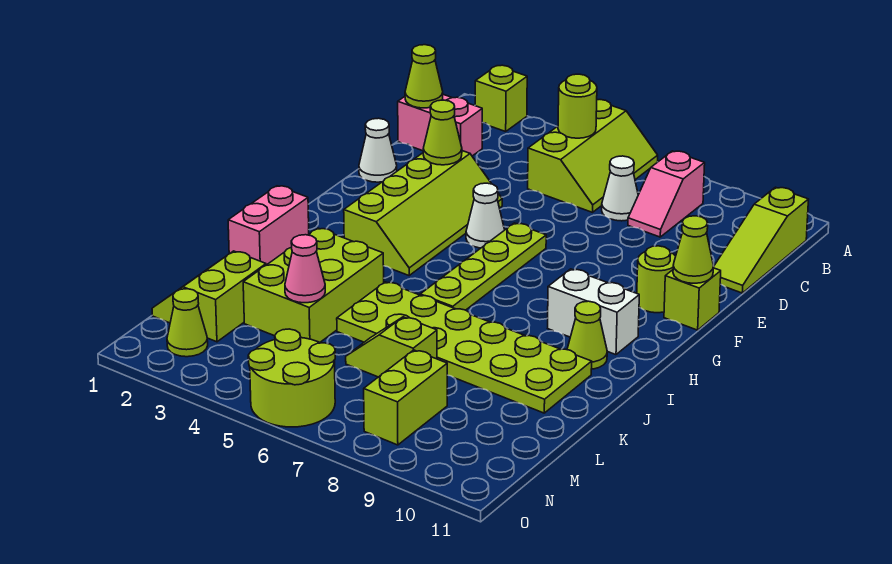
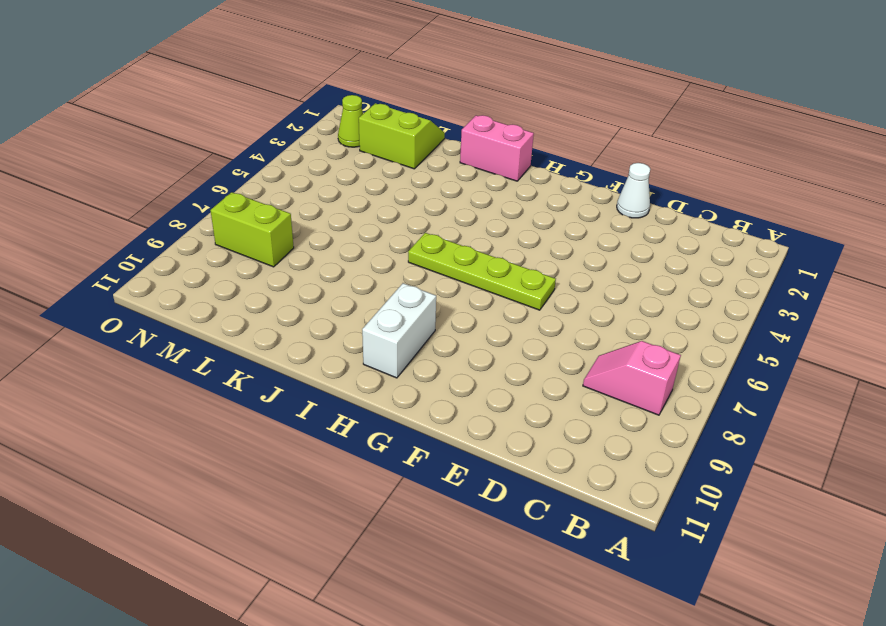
none -> lime brick A2 level 1
none -> lime slope A5:C6 level 1 top 5
none -> lime slope B11:D11 level 1 top B

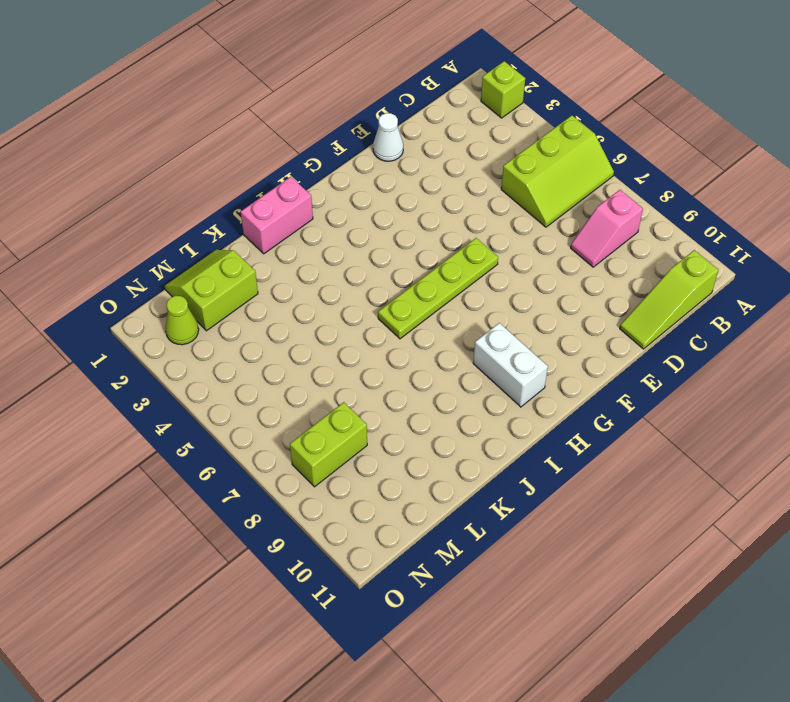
none -> pink brick C1:C2 level 1
none -> white cone C7 level 1
none -> lime slope E3:H4 level 1 top 3

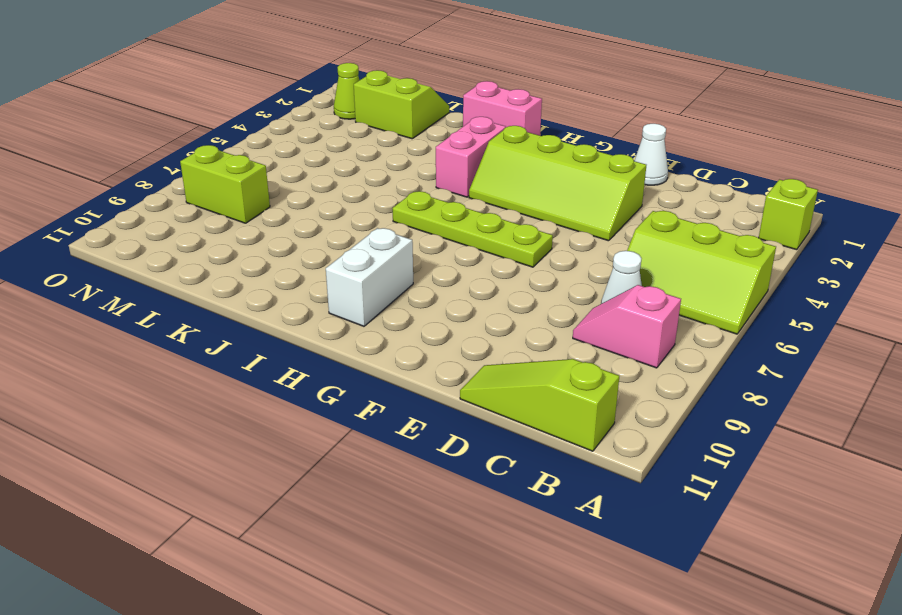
pink brick I3:I4 level 1 -> pink brick C1:C2 level 1
none -> white cone F5 level 1
none -> lime round brick F10 level 1
none -> lime brick F11 level 1

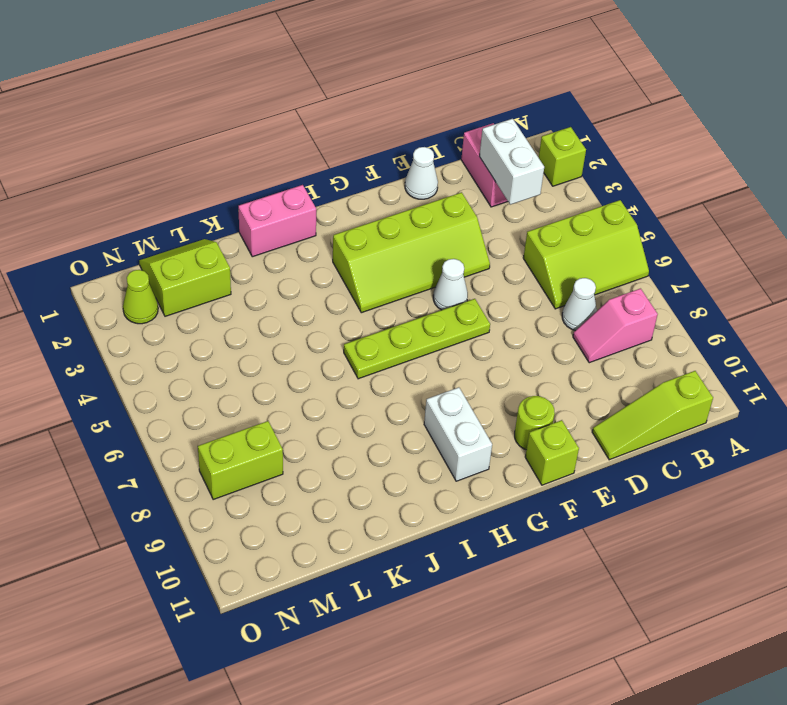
white brick C2:C3 level 2 -> none
none -> lime cone I10 level 1
none -> lime brick J3:L4 level 1
none -> lime plate J5:K10 level 1

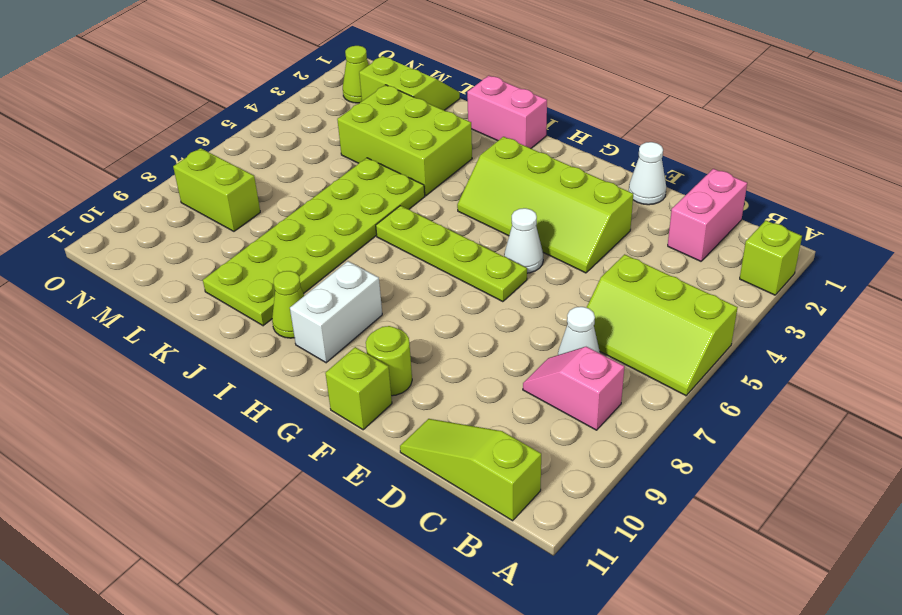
none -> lime slope L6:L7 level 1 top 7
none -> lime round brick N5:O6 level 1
none -> lime round brick B5 level 2

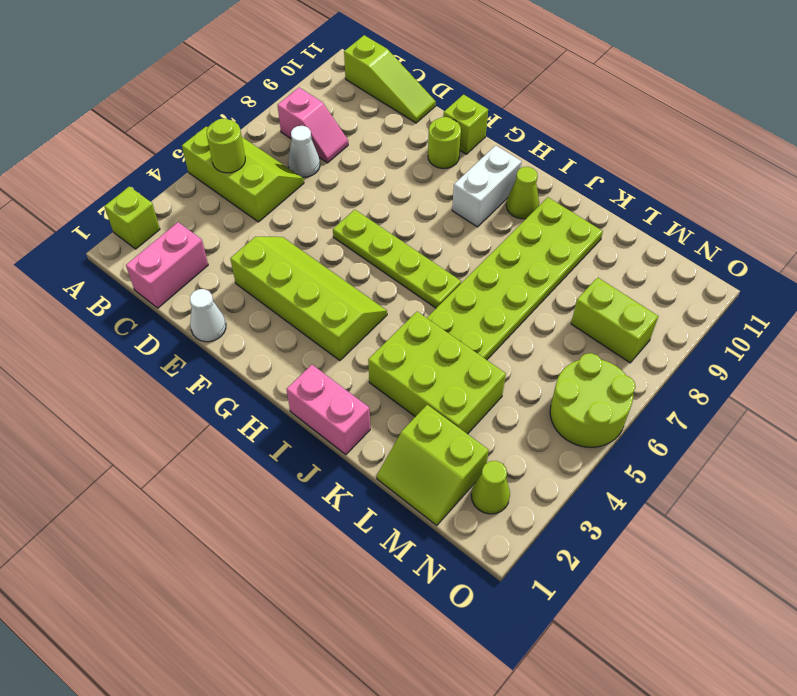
none -> white cone F5 level 1
none -> lime slope L6:L7 level 1 top 7
none -> lime cone C1 level 2

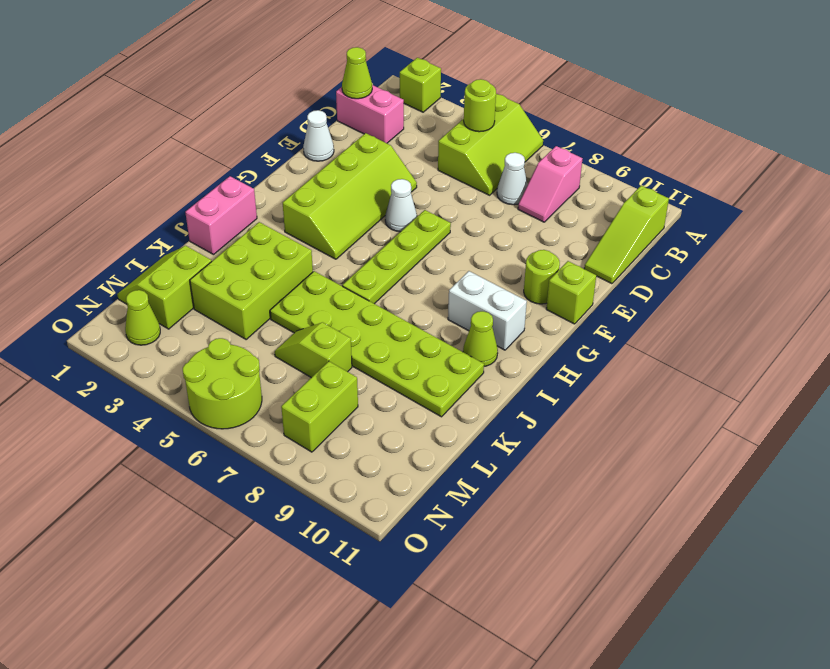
none -> lime cone E3 level 2
none -> lime cone F11 level 2
none -> pink cone L4 level 2

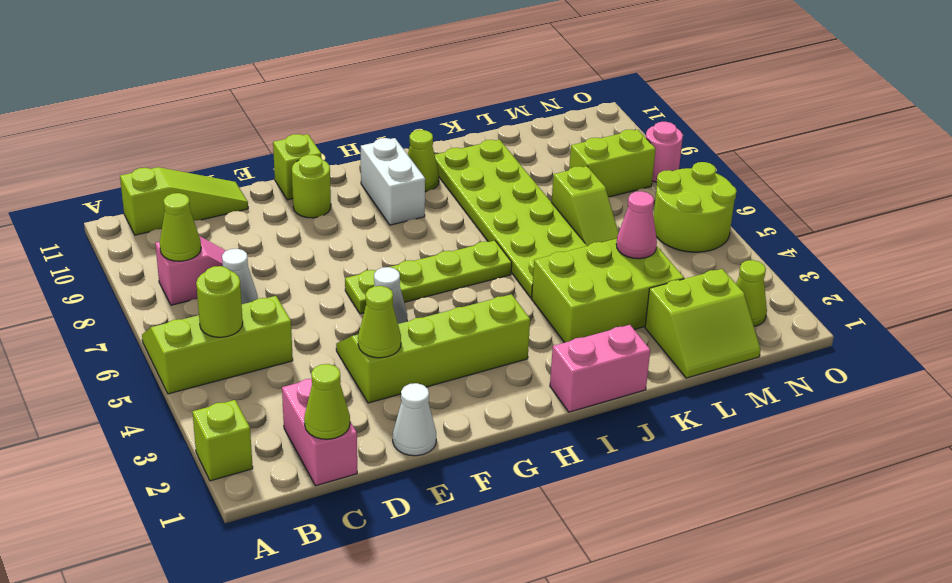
lime cone B8 level 2 -> lime cone F11 level 2
pink round brick O8 level 1 -> none

